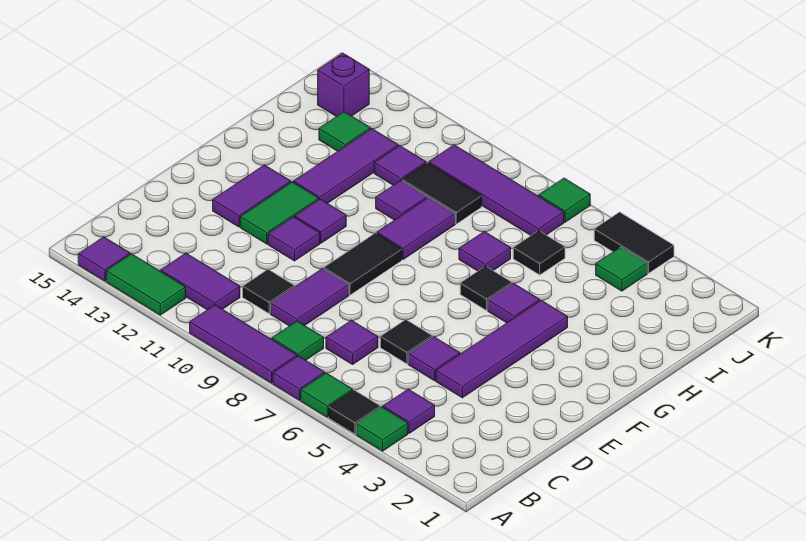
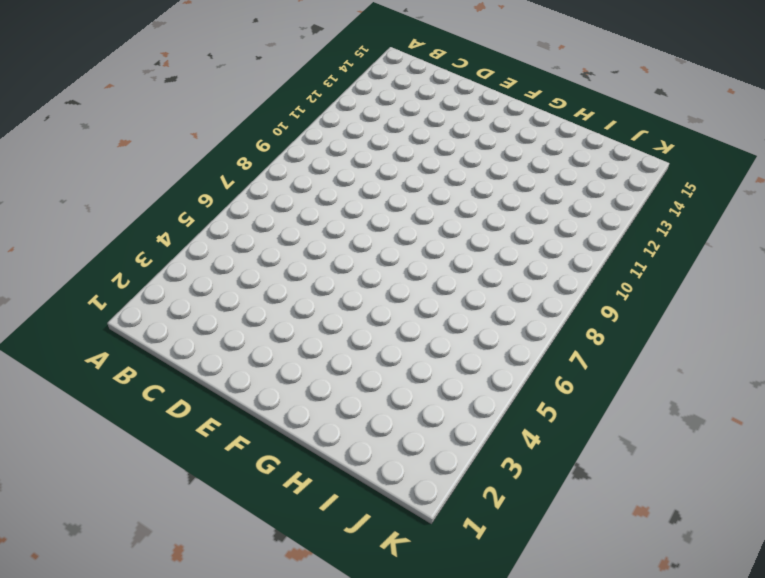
none -> green tile A4 level 1
none -> black tile A5 level 1
none -> green tile A6 level 1
none -> purple tile A7 level 1

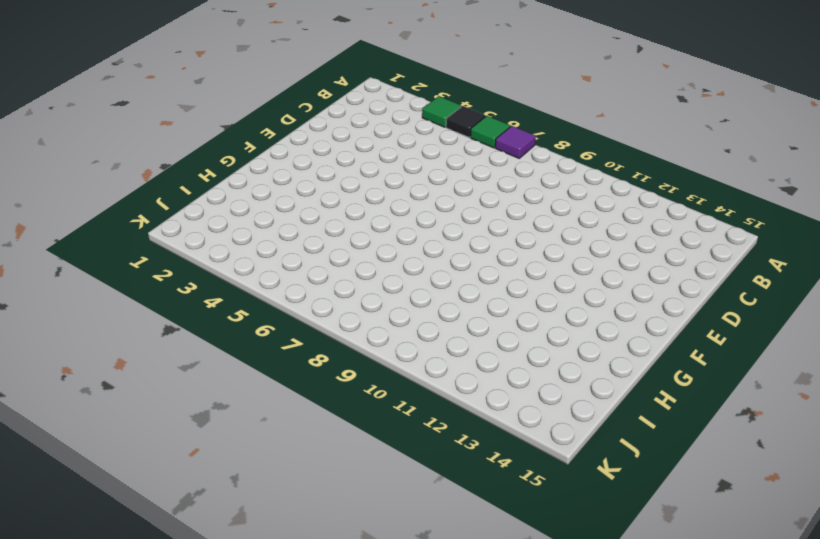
none -> purple tile A8:A10 level 1
none -> green tile A12:A13 level 1
none -> purple tile A14 level 1
none -> purple tile B4 level 1

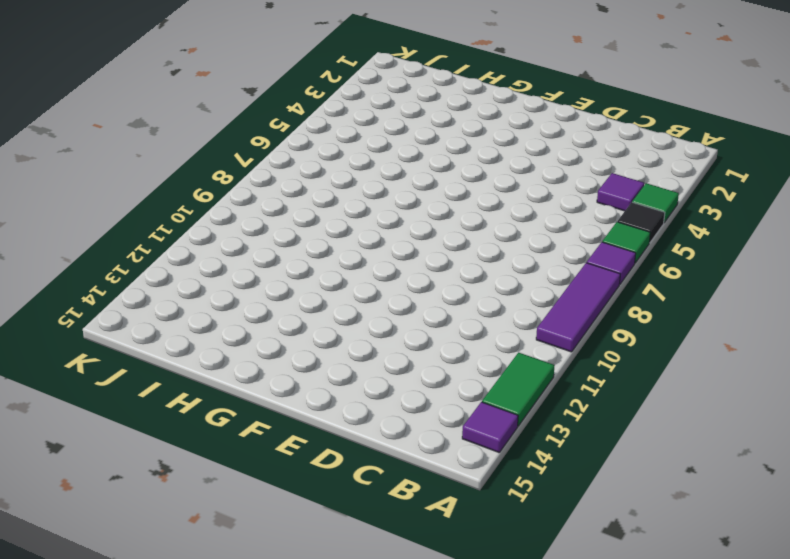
none -> green tile B8 level 1
none -> purple tile B11:B12 level 1
none -> purple tile C7 level 1
none -> purple tile C9:D9 level 1

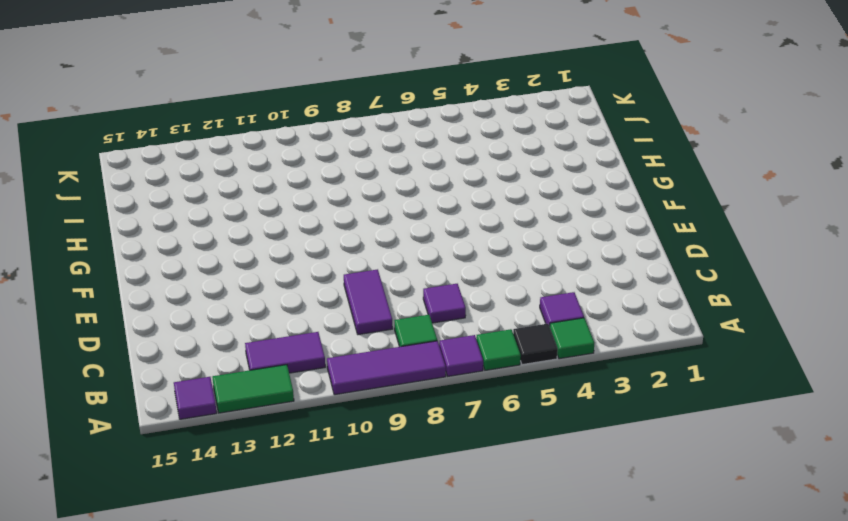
none -> black tile C10 level 1
none -> purple tile D4:G4 level 1
none -> purple tile D5 level 1
none -> black tile D6 level 1

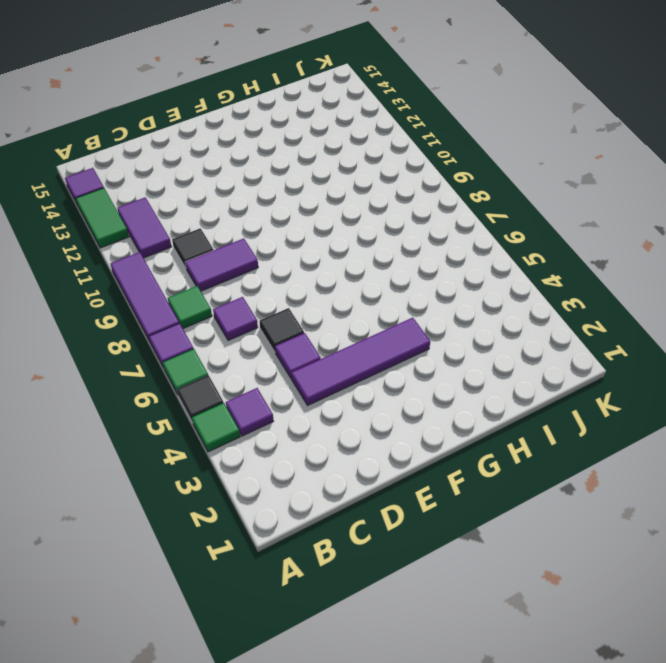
none -> black tile E9:F9 level 1
none -> purple tile E11 level 1
none -> green tile E12:F12 level 1
none -> purple tile E13:F13 level 1

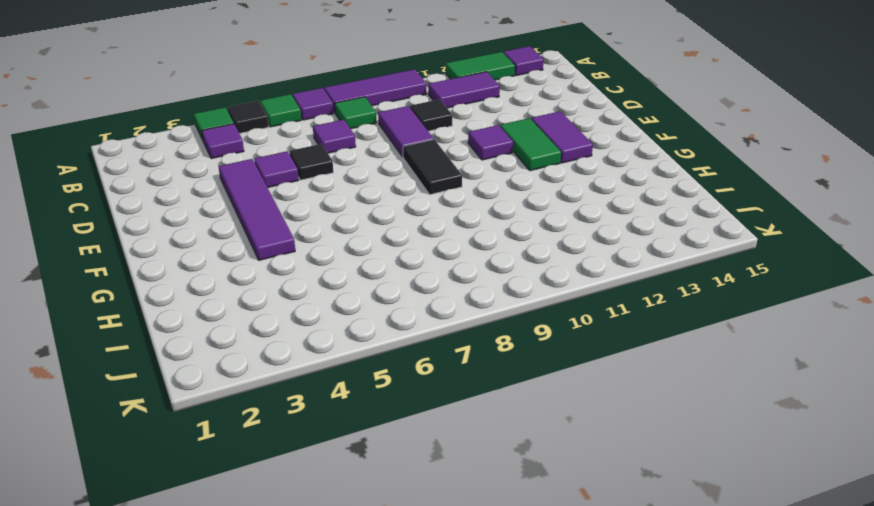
none -> purple tile F11 level 1
none -> purple tile G5 level 1
none -> black tile G6 level 1
none -> purple tile G9:H9 level 1

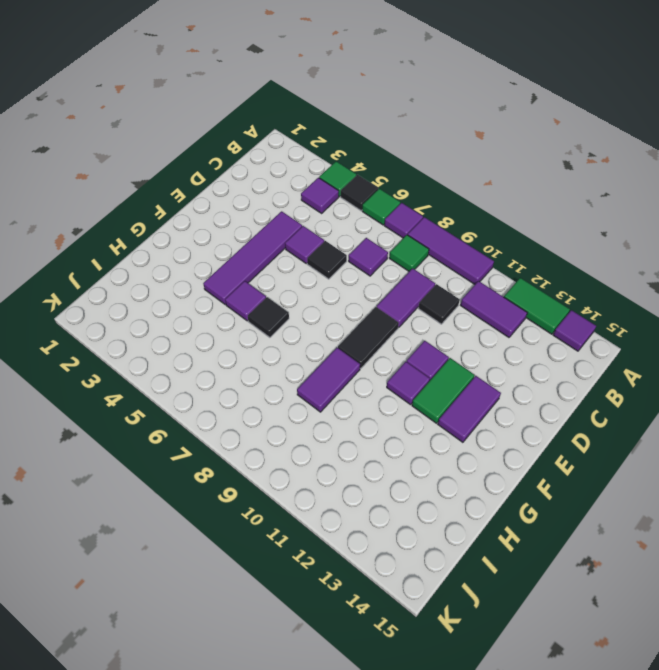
none -> purple tile G12:I12 level 1
none -> purple tile H7 level 1
none -> purple tile H10 level 1
none -> black tile I6 level 1

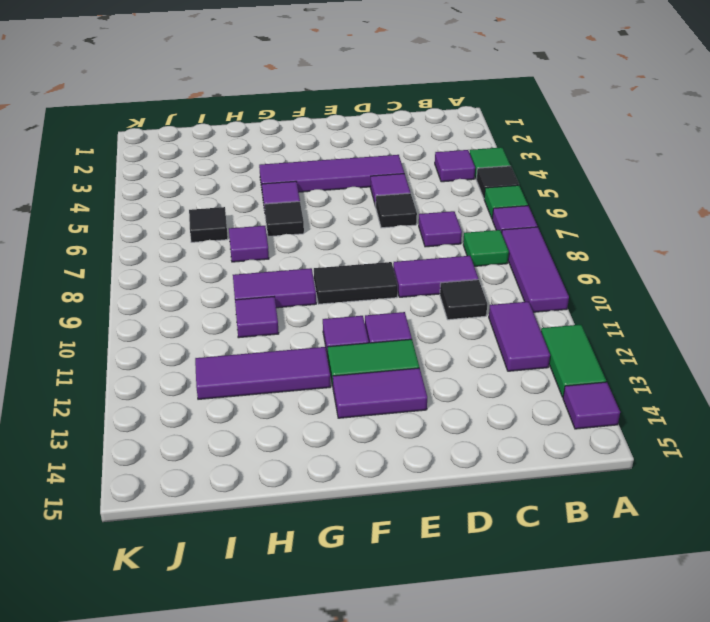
none -> black tile I9:I10 level 1
none -> purple tile I11 level 1
none -> green tile I13 level 1
none -> green tile J4 level 1

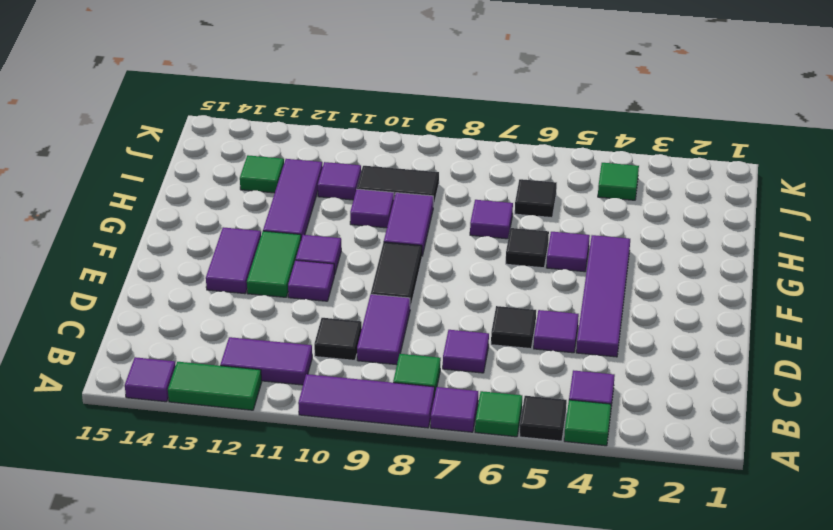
none -> purple tile J7:J10 level 1
none -> purple brick J14 level 1
none -> black tile K4:K5 level 1
none -> green tile K7 level 1

